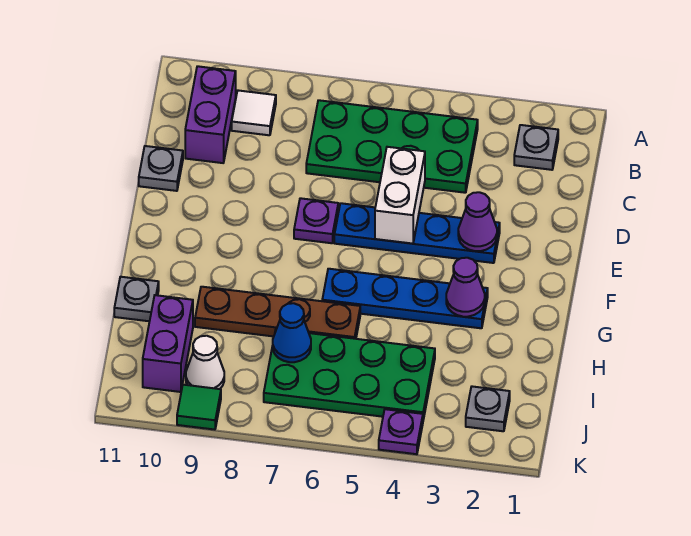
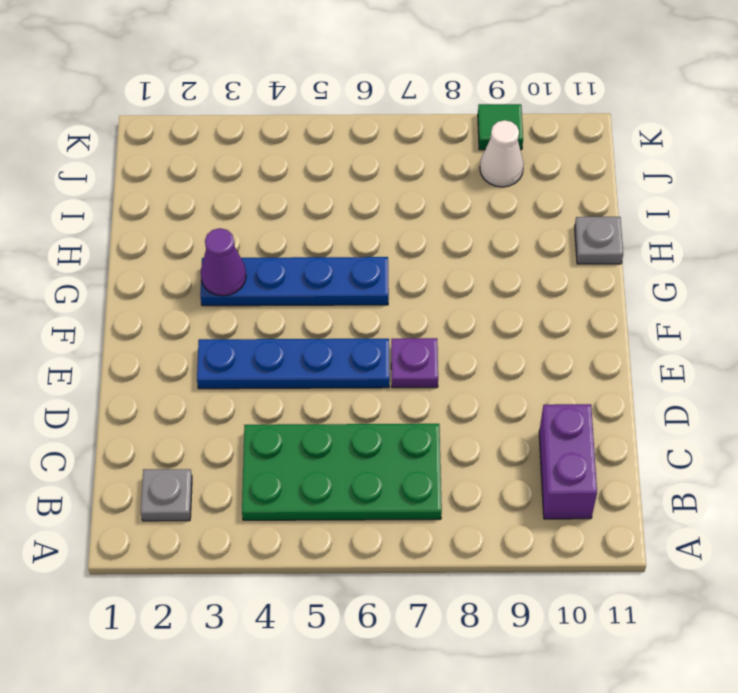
none -> white tile B9 level 1
none -> grey plate D11 level 1
none -> brown plate H6:H9 level 1

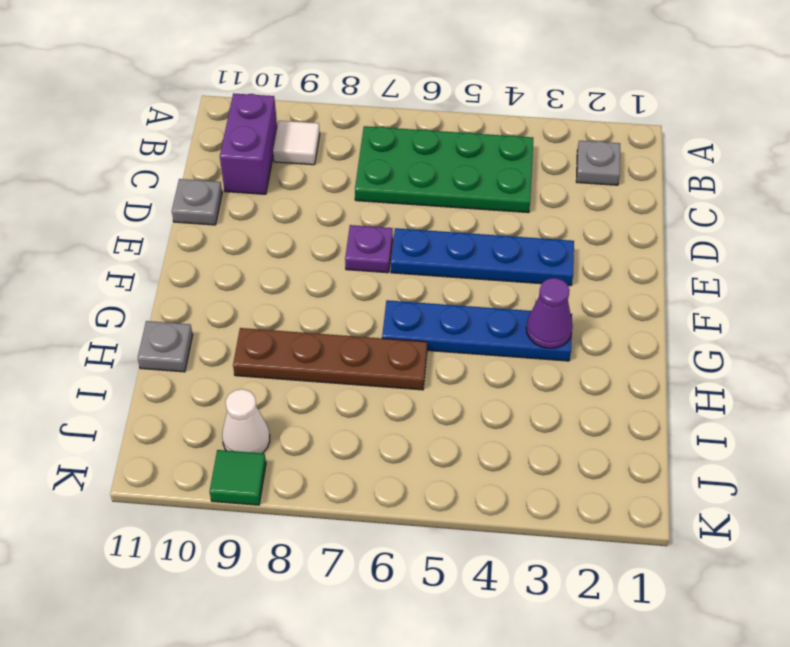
none -> green plate I4:J7 level 1
none -> purple brick I10:J10 level 1
none -> grey plate J2 level 1

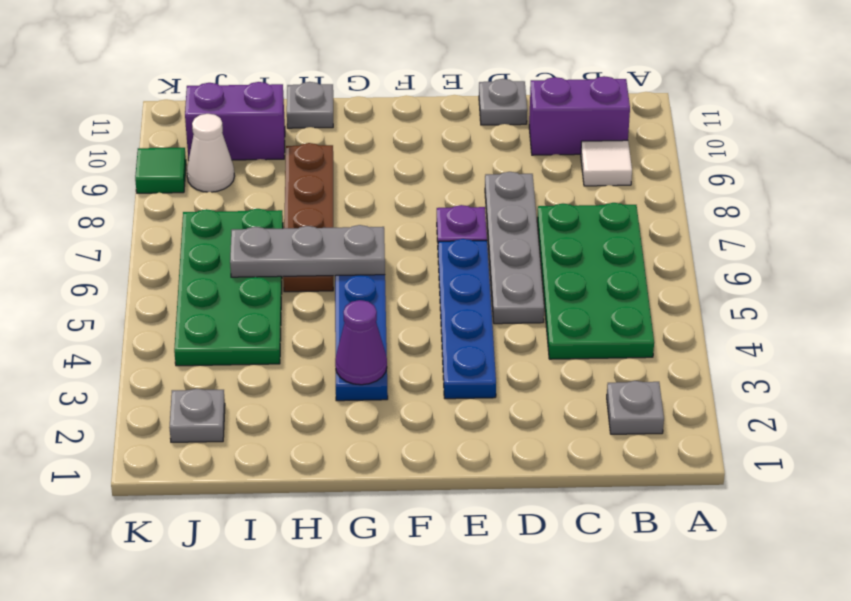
grey plate D5:D8 level 1 -> none
grey plate G6:I6 level 2 -> none
none -> purple plate K4 level 1
none -> white brick D5:E5 level 2
none -> purple cone E3 level 2

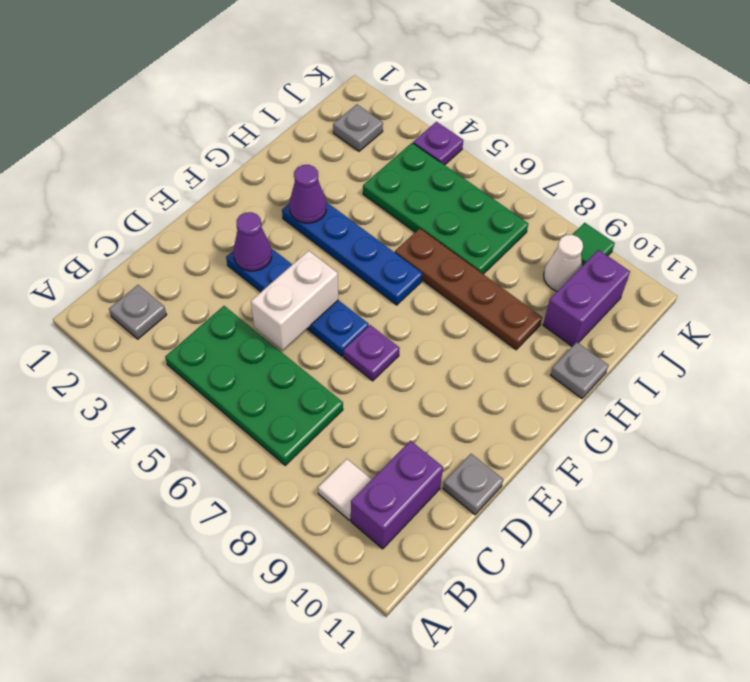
none -> blue cone I7 level 2

